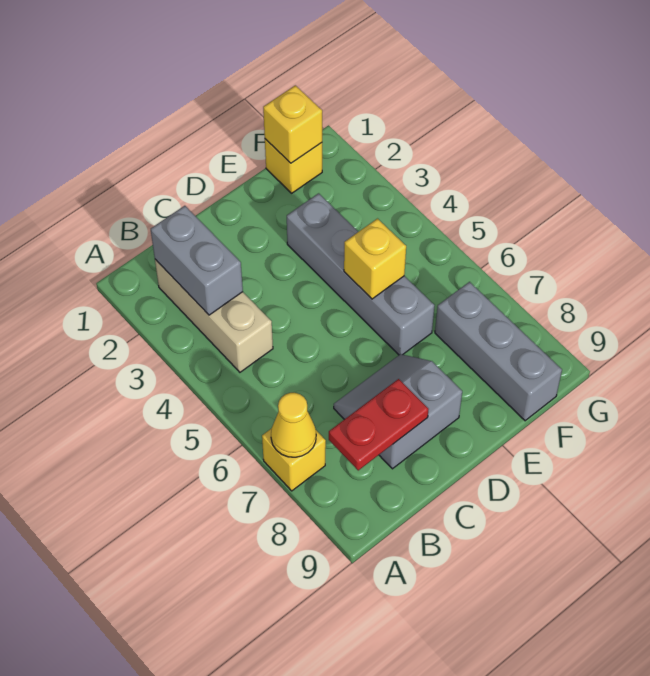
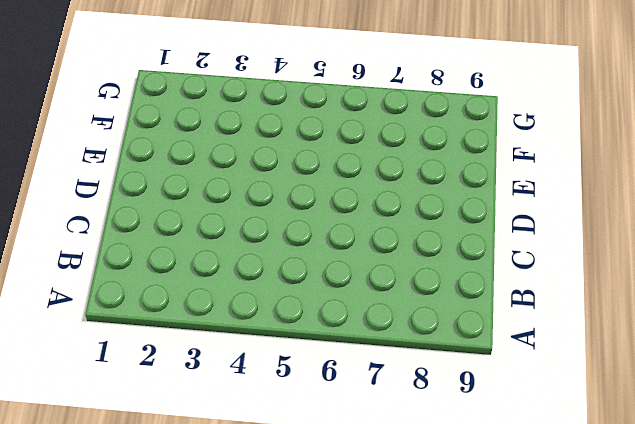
none -> yellow brick A7 level 1
none -> tan brick B2:B4 level 1

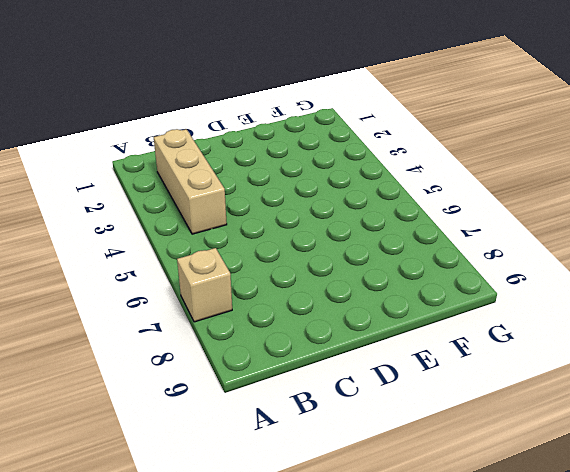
tan brick A7 level 1 -> yellow brick A7 level 1
none -> grey slope C7:D8 level 1 top 8
none -> grey brick E3:E6 level 1

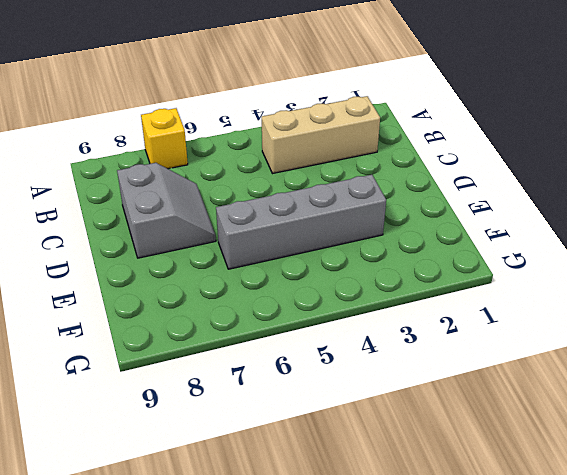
none -> yellow brick F1 level 1
none -> grey brick F7:F9 level 1

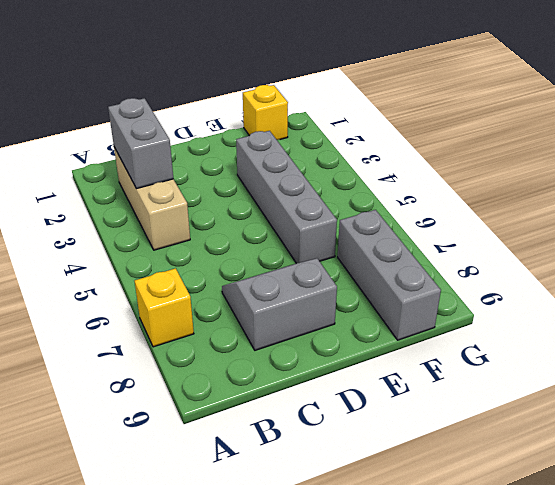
none -> yellow cone A7 level 2
none -> red plate B8:C8 level 2

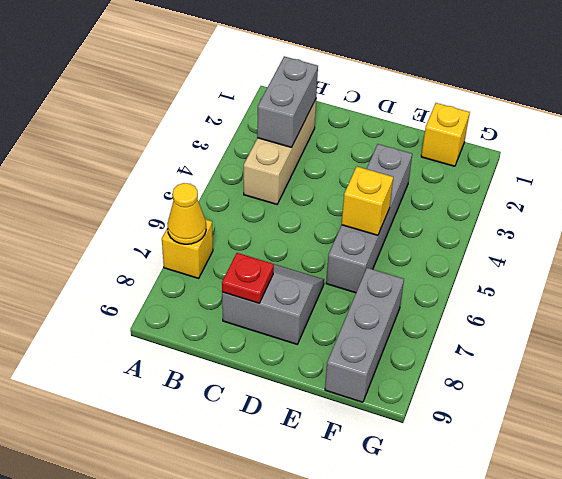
red plate C8 level 2 -> red plate B8:C8 level 2
none -> yellow brick F1 level 2

